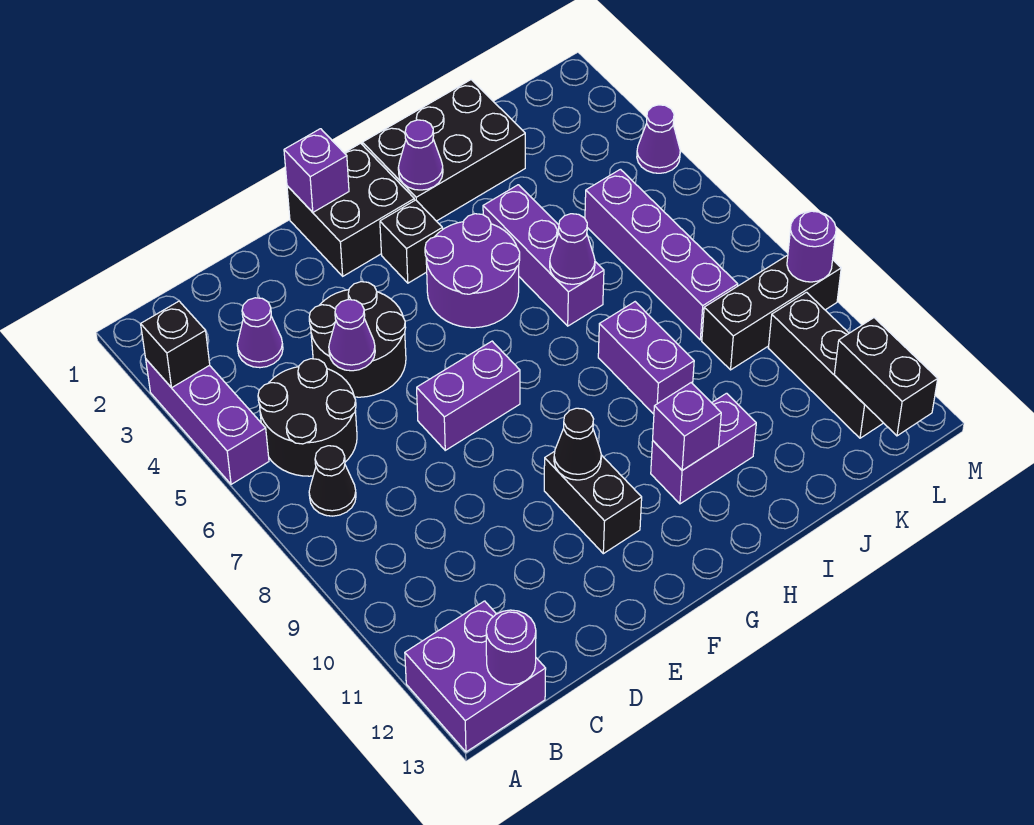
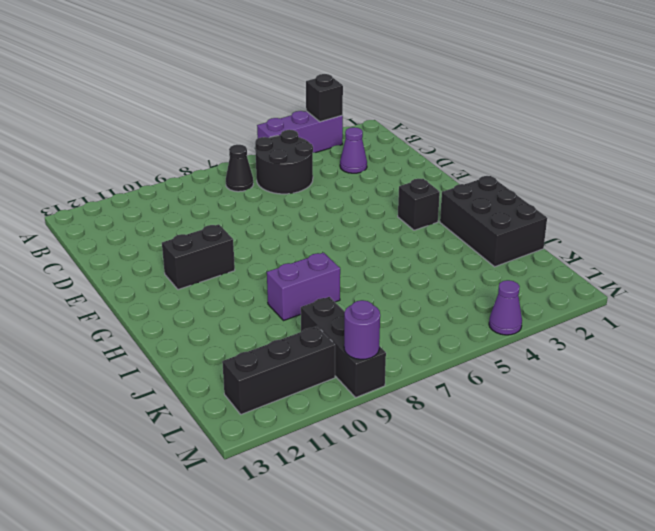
none -> purple brick A12:B13 level 1
none -> black round brick D4:E5 level 1
none -> purple brick E7:F7 level 1

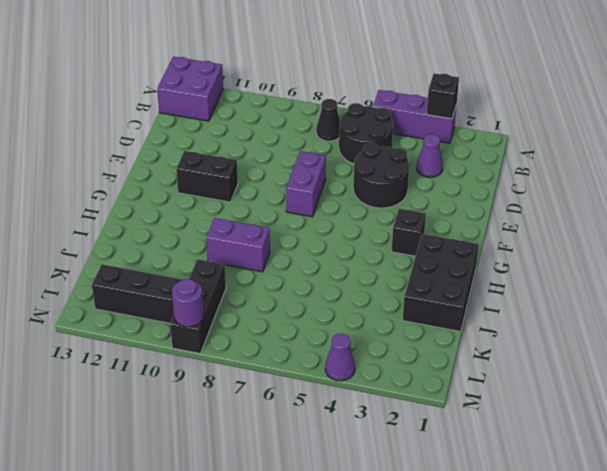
none -> black brick F1:G2 level 1
none -> purple round brick G4:H5 level 1
none -> purple brick H11:I11 level 1

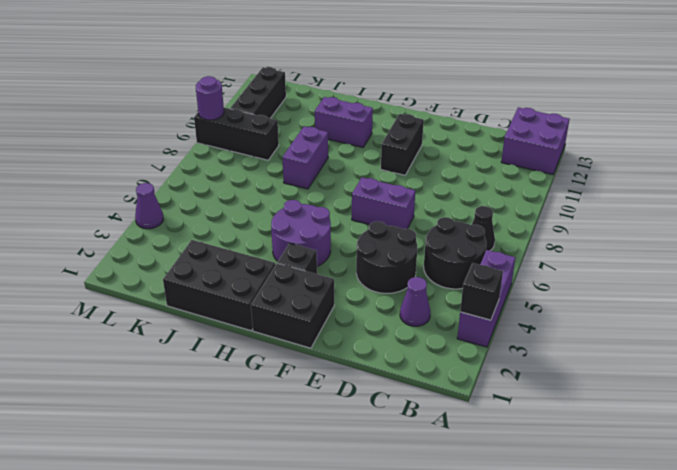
none -> purple brick I4:I6 level 1
none -> purple brick K5:K8 level 1
none -> purple round brick B13 level 2

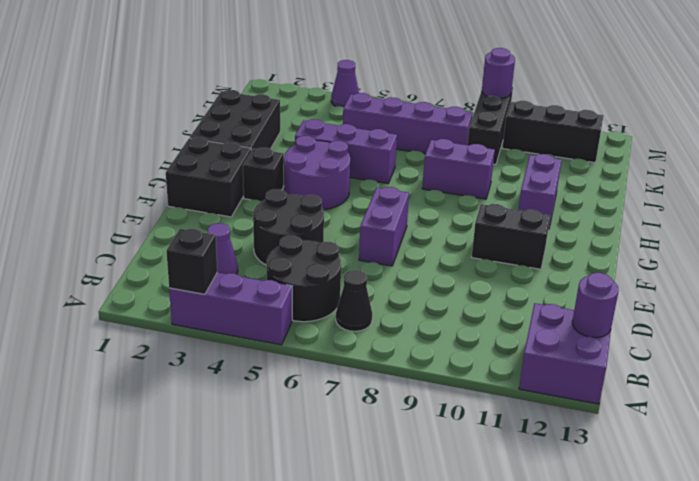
none -> purple cone D5 level 2
none -> purple brick F1 level 2
none -> black cone F10 level 2

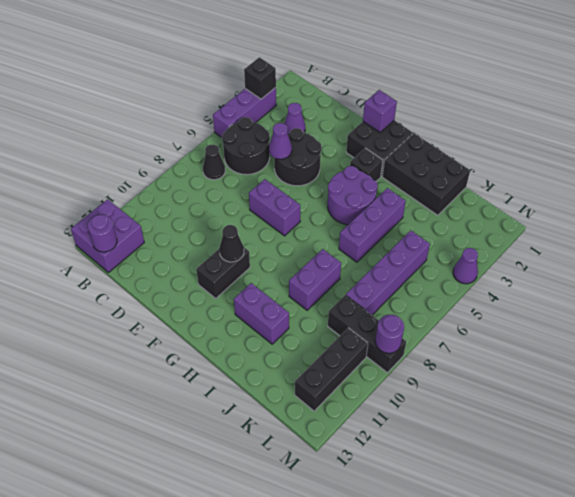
none -> purple cone H2 level 2
none -> purple brick H11 level 2
none -> purple cone I6 level 2

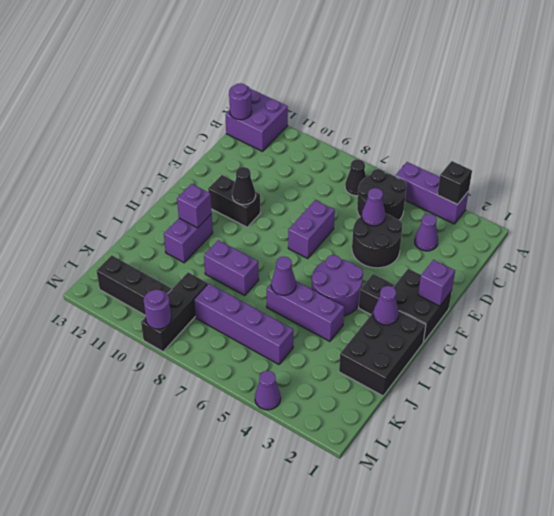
none -> black brick L12:L13 level 2

